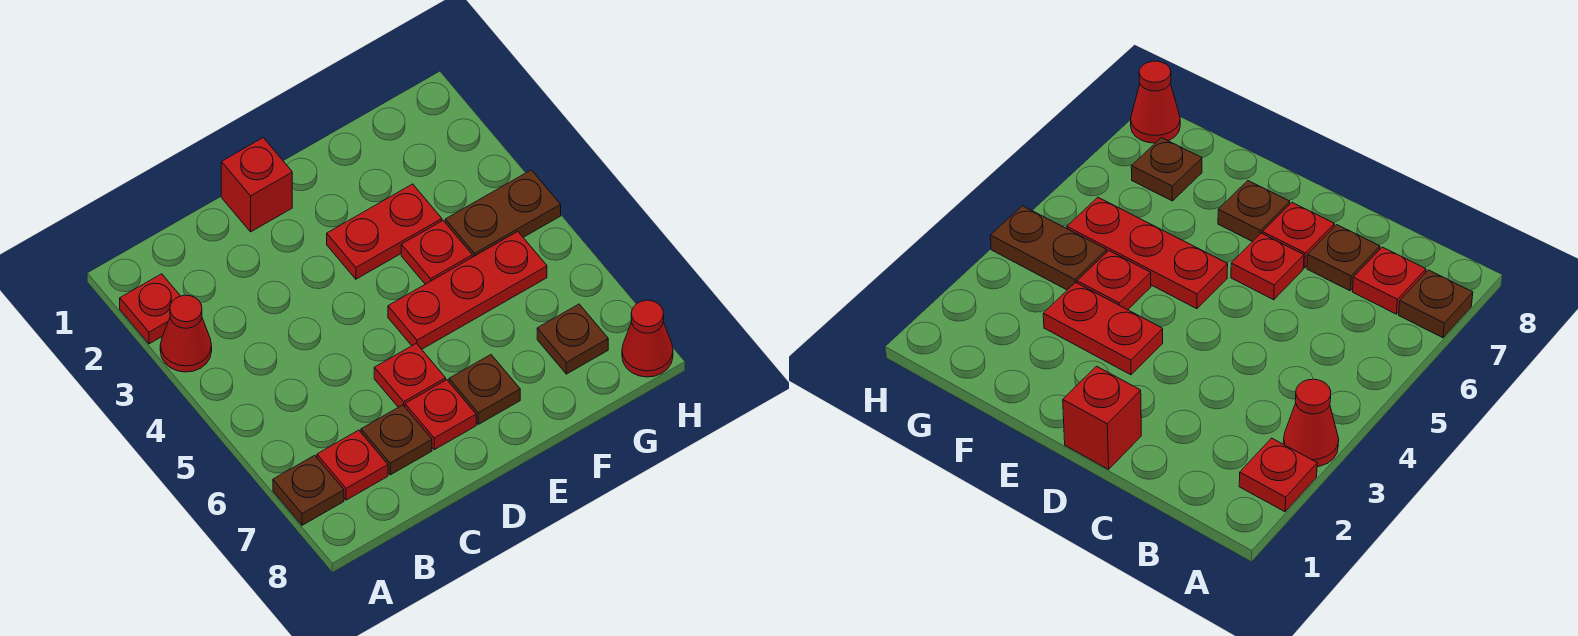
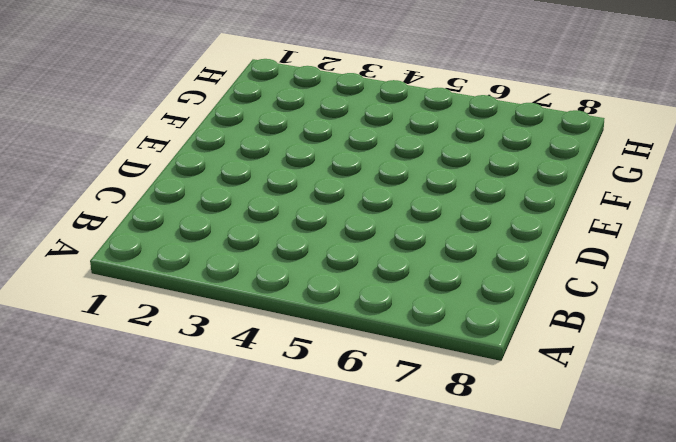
none -> red plate A2 level 1
none -> red cone A3 level 1
none -> brown plate A7 level 1

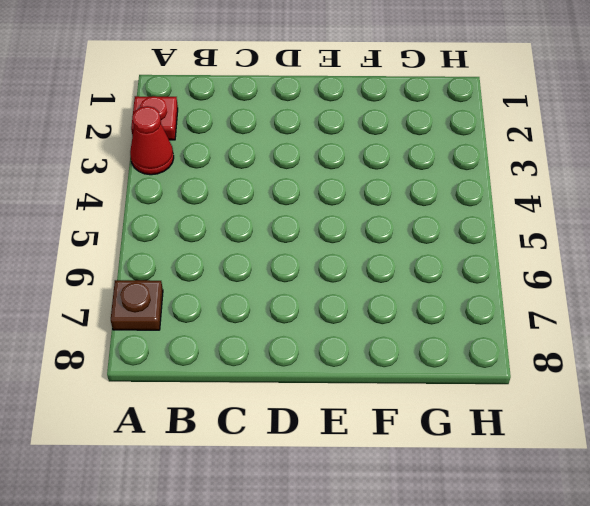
none -> red plate B7 level 1
none -> brown plate C7 level 1
none -> red brick D1 level 1

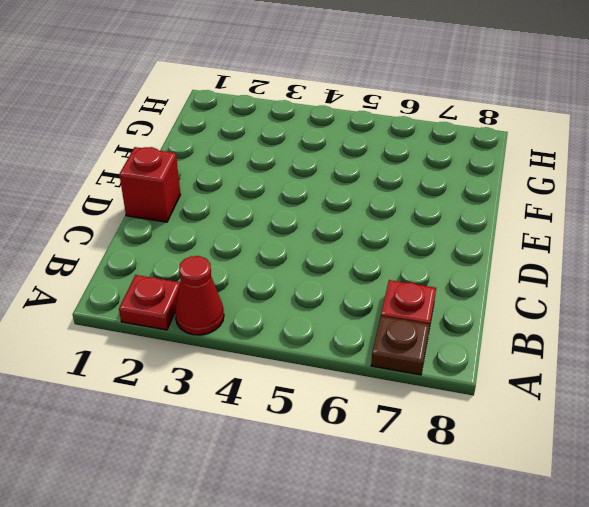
none -> brown plate C7 level 1
none -> red plate D6 level 1
none -> red plate D7 level 1

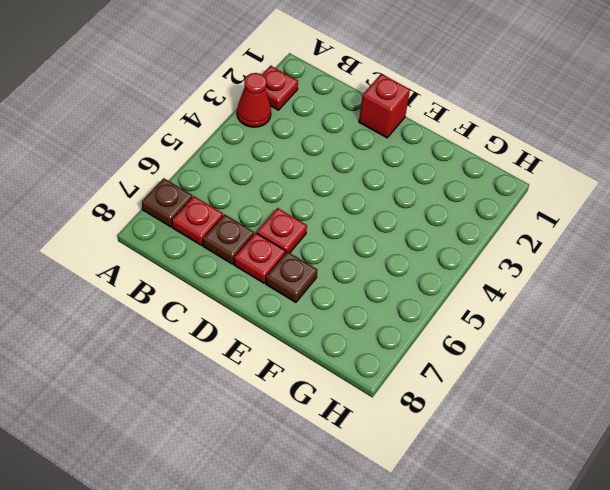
none -> red plate E3:F3 level 1
none -> red plate E5:G5 level 1
none -> red plate F4 level 1

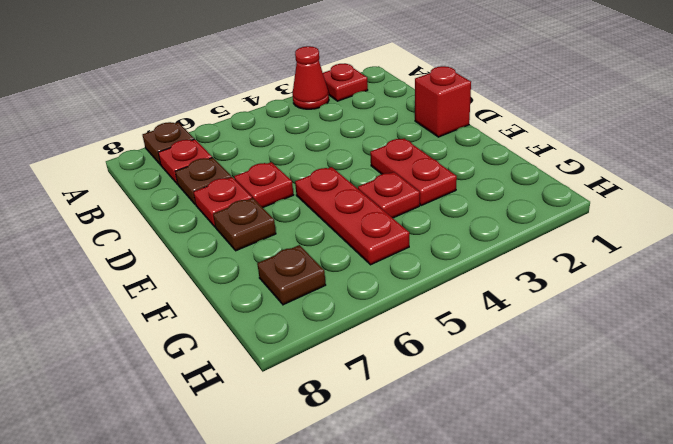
none -> brown plate G4:H4 level 1
none -> red cone H8 level 1

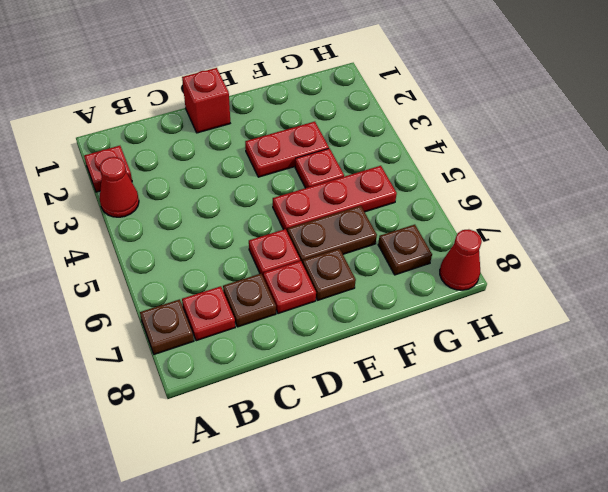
brown plate E6:F6 level 1 -> brown plate G4:H4 level 1

